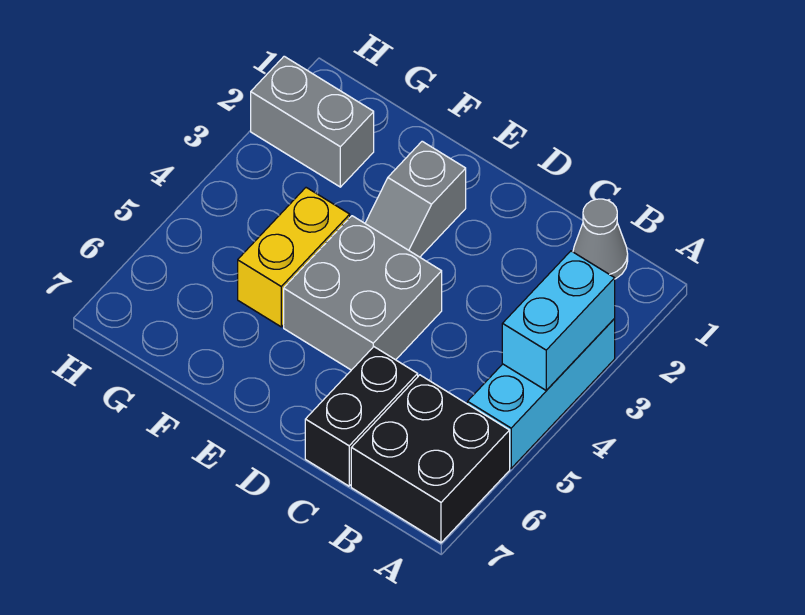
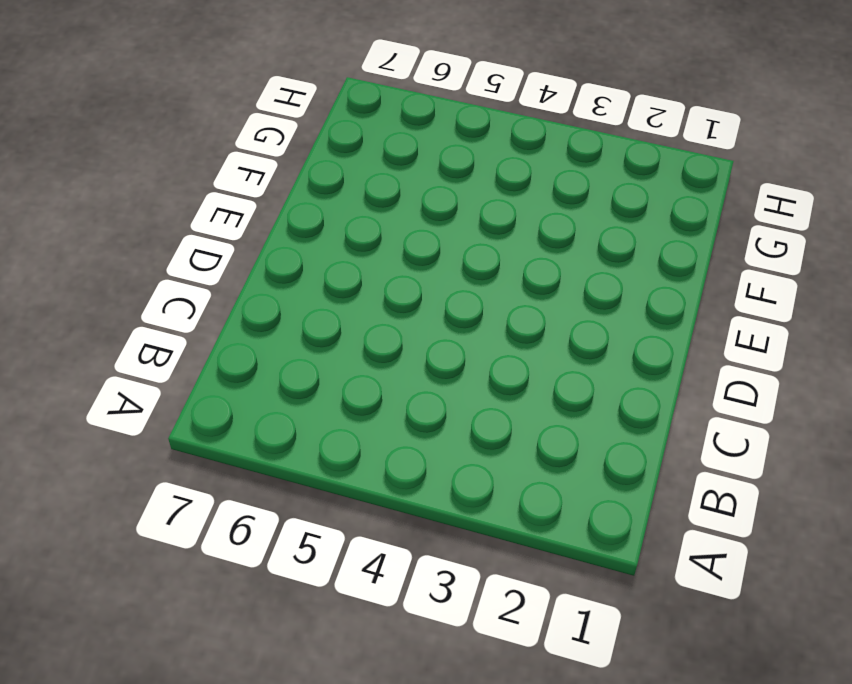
none -> cyan brick A3:A5 level 1
none -> black brick A6:B7 level 1

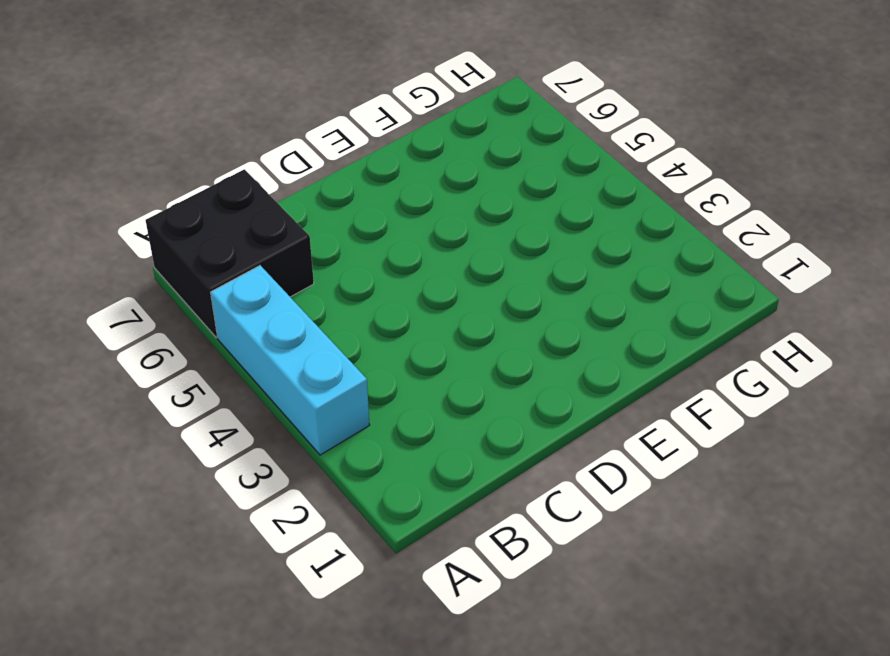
none -> grey cone B1 level 1
none -> black brick C6:C7 level 1

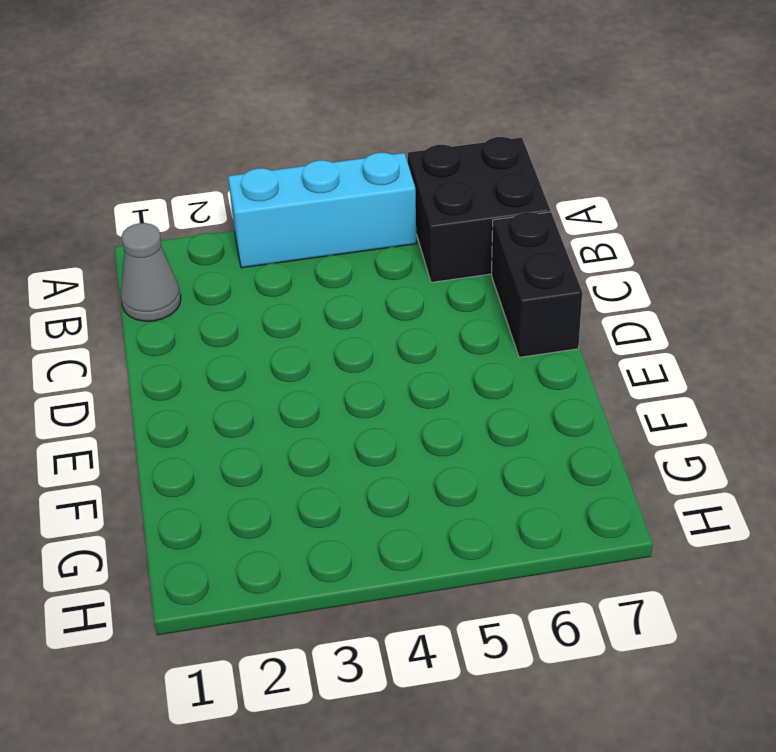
black brick C7:D7 level 1 -> black brick C6:C7 level 1
none -> grey brick D4:E5 level 1
none -> grey slope E2:E3 level 1 top 2

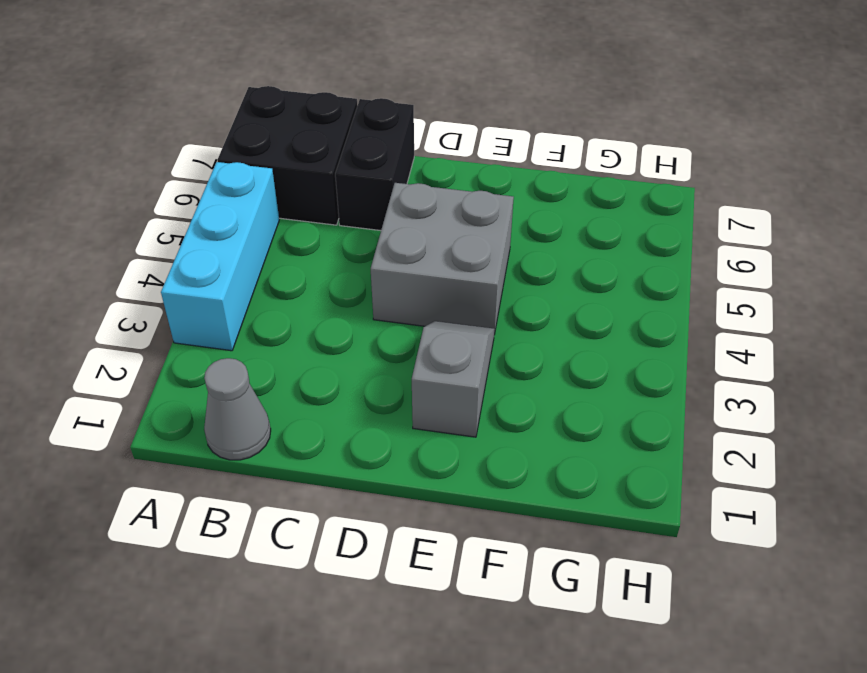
none -> yellow brick F4:F5 level 1
none -> grey brick G2:H2 level 1

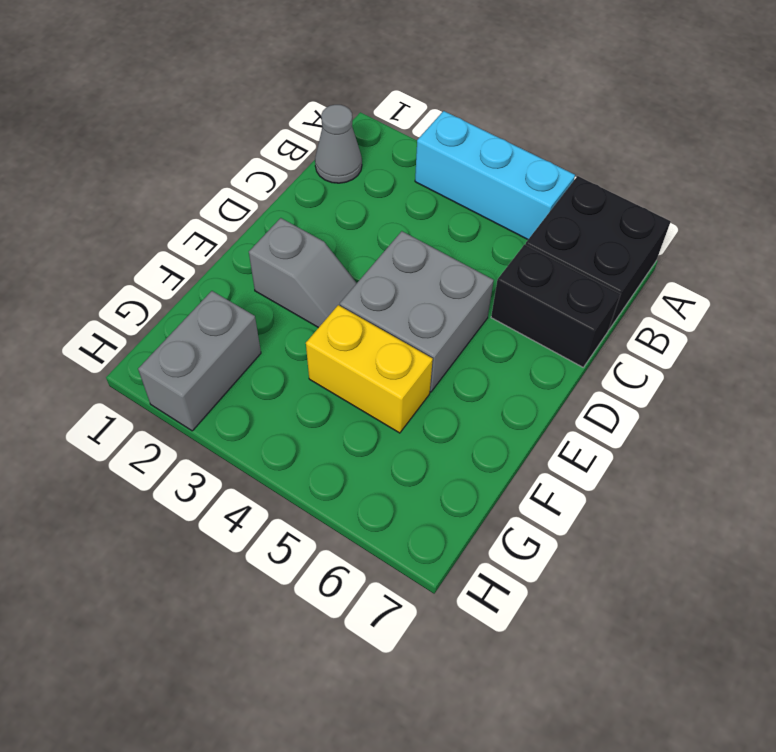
none -> cyan brick A3:A4 level 2

